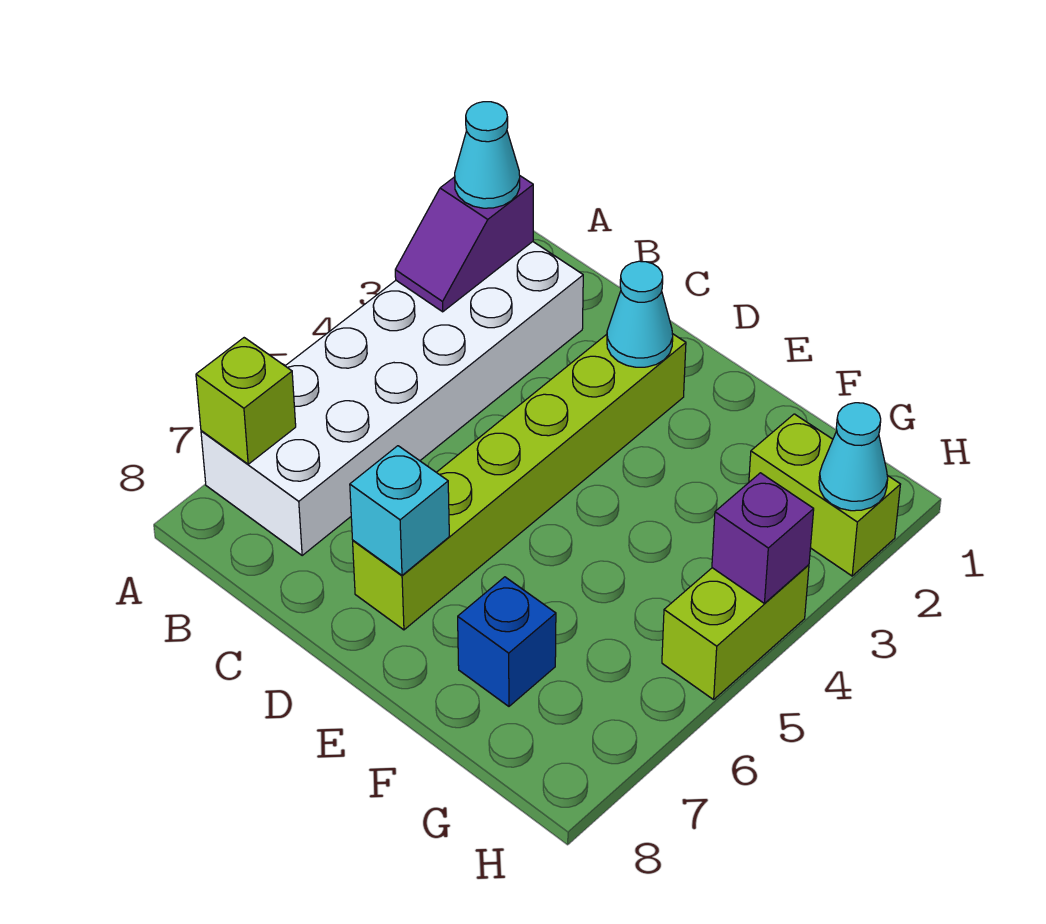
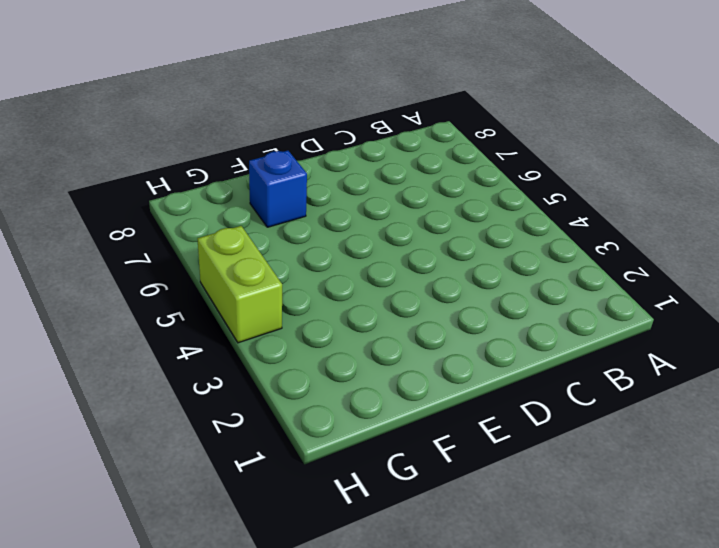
none -> white brick A2:B7 level 1
none -> lime brick D2:D7 level 1
none -> lime brick G2:H2 level 1

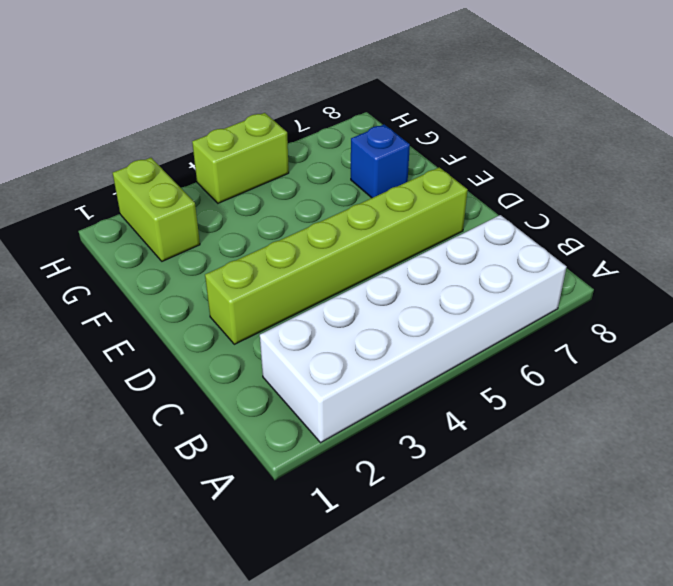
none -> purple slope A2:A3 level 2 top 2
none -> lime brick A7 level 2
none -> cyan cone D2 level 2

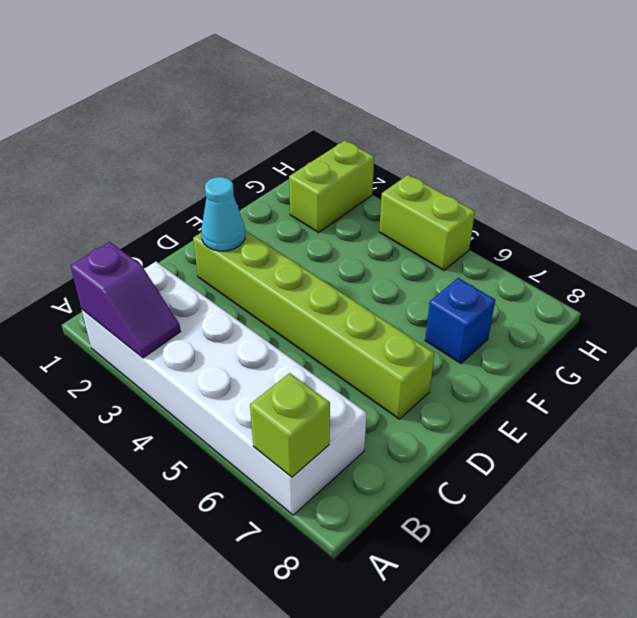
none -> cyan brick D7 level 2
none -> cyan cone H2 level 2
none -> purple brick H4 level 2

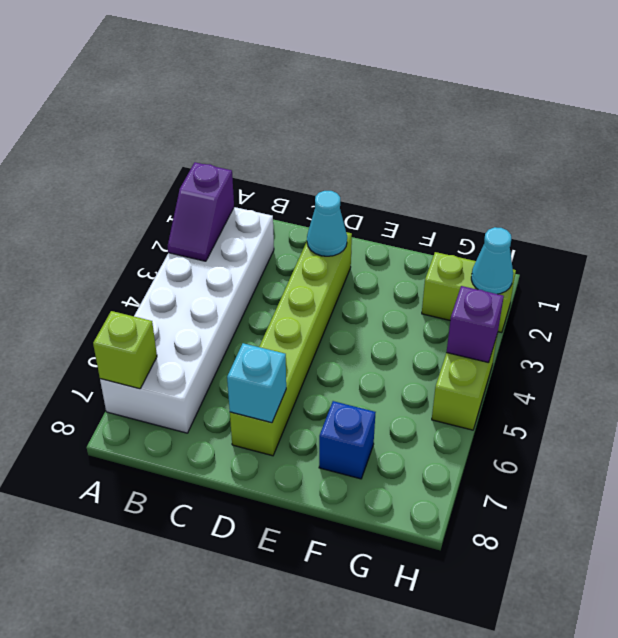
none -> cyan cone A2 level 3

